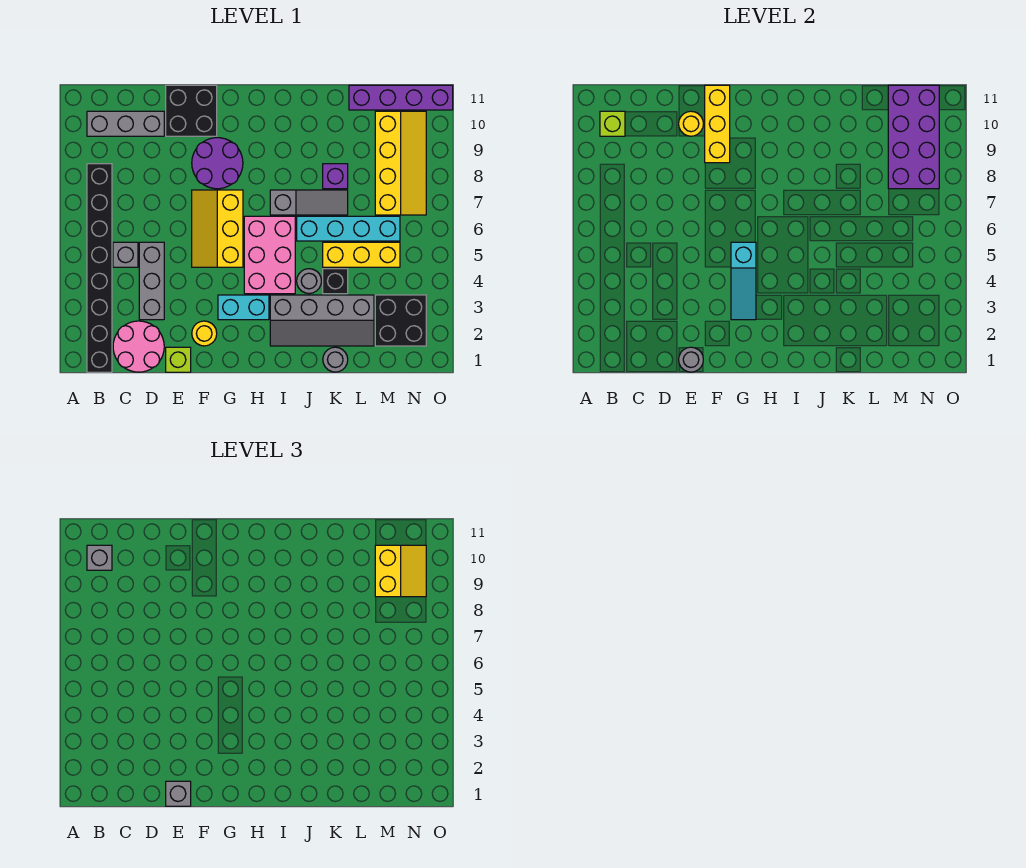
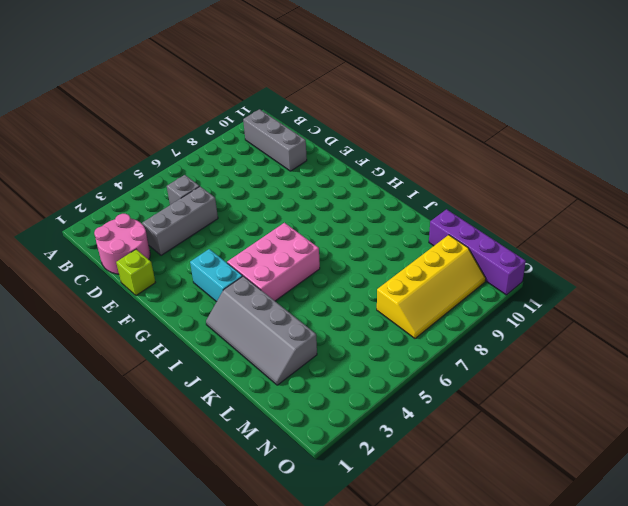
none -> black brick B1:B8 level 1
none -> black brick E10:F11 level 1
none -> yellow round brick F2 level 1
none -> yellow slope F5:G7 level 1 top G

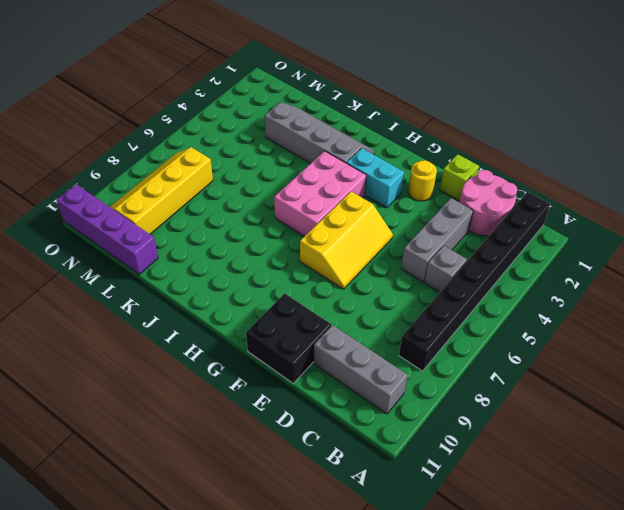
none -> purple round brick F8:G9 level 1
none -> grey slope I7:K7 level 1 top I
none -> grey round brick J4 level 1
none -> cyan brick J6:M6 level 1

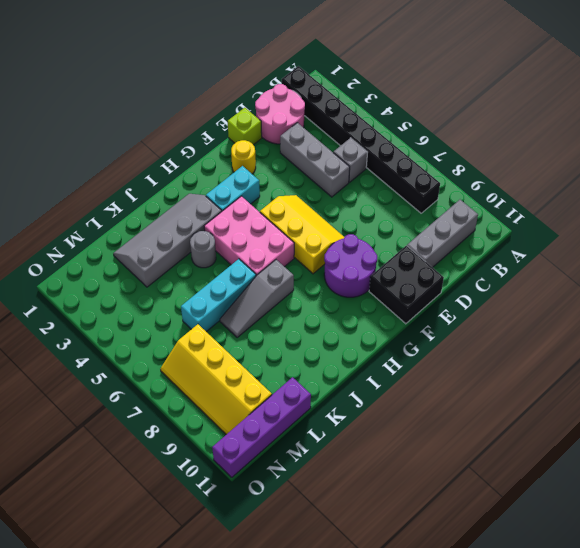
cyan brick J6:L6 level 1 -> cyan brick J6:M6 level 1
none -> grey round brick K1 level 1
none -> black brick K4 level 1
none -> yellow brick K5:M5 level 1
none -> purple brick K8 level 1

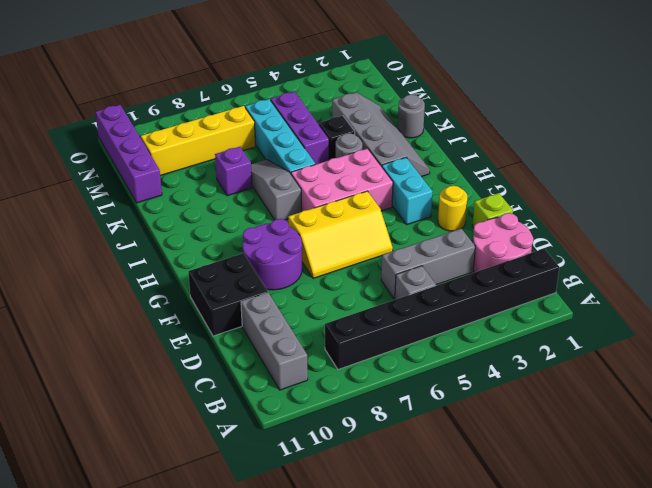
purple brick K5:M5 level 1 -> yellow brick K5:M5 level 1
none -> black brick M2:N3 level 1
none -> lime brick B10 level 2
none -> grey round brick E1 level 2
none -> yellow round brick E10 level 2

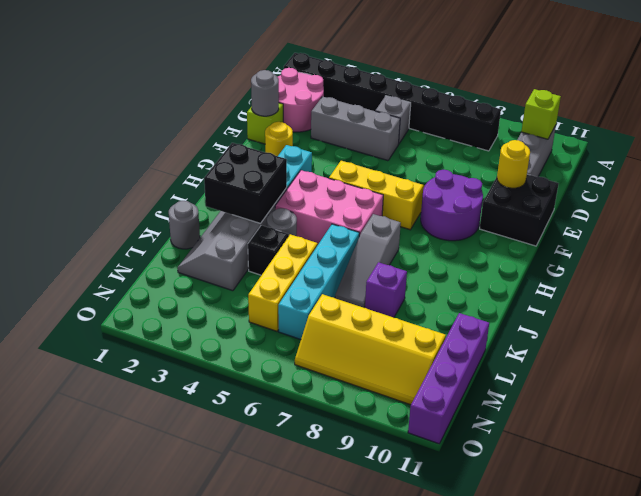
black brick I2:J3 level 2 -> black brick M2:N3 level 1
none -> yellow brick F9:F11 level 2
none -> cyan slope G3:G5 level 2 top 5
none -> purple brick M8:N11 level 2
none -> grey brick B10 level 3

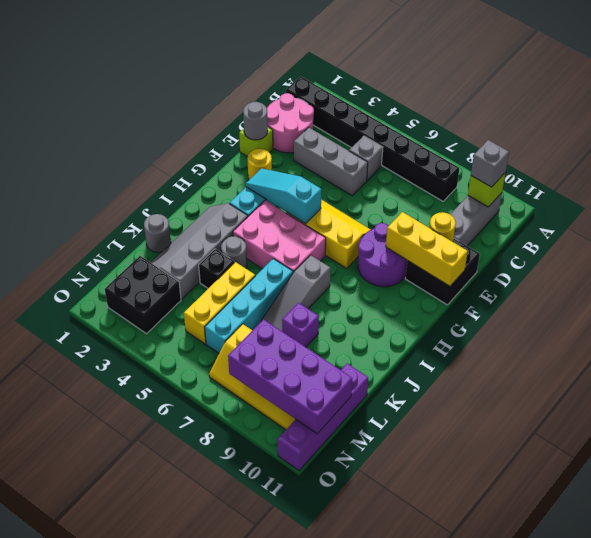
none -> grey brick E1 level 3
none -> yellow slope M9:N10 level 3 top M

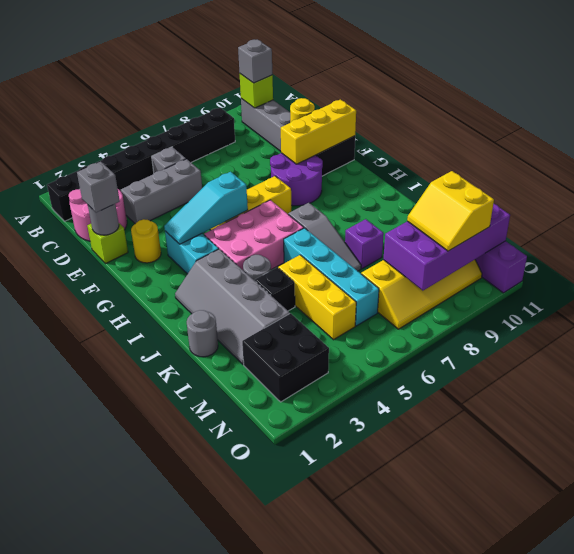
yellow slope M9:N10 level 3 top 10 -> yellow slope M9:N10 level 3 top M

